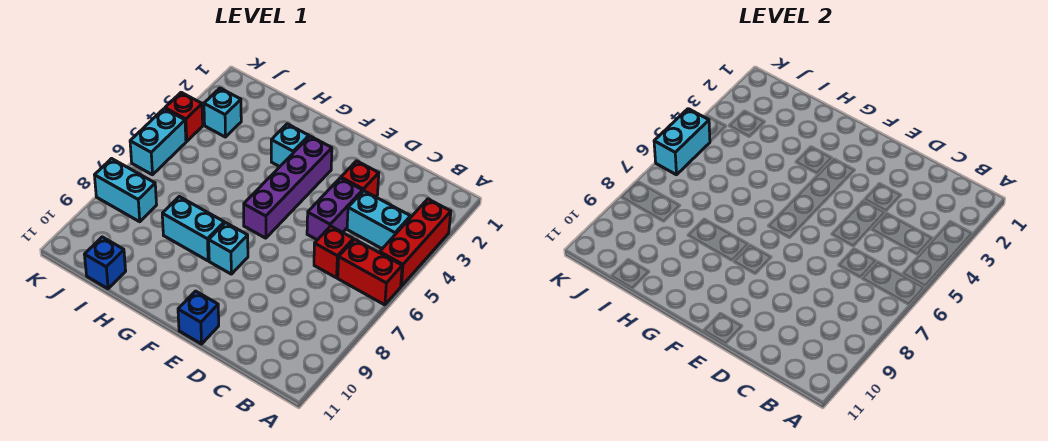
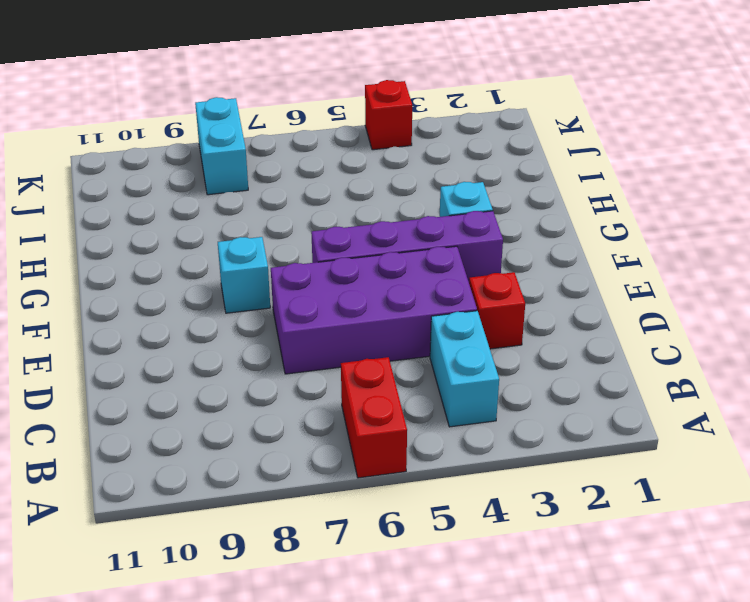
purple brick D4:E7 level 1 -> purple brick D4:D5 level 1
none -> red brick A3:A5 level 1
none -> red brick C6 level 1
none -> blue brick E11 level 1

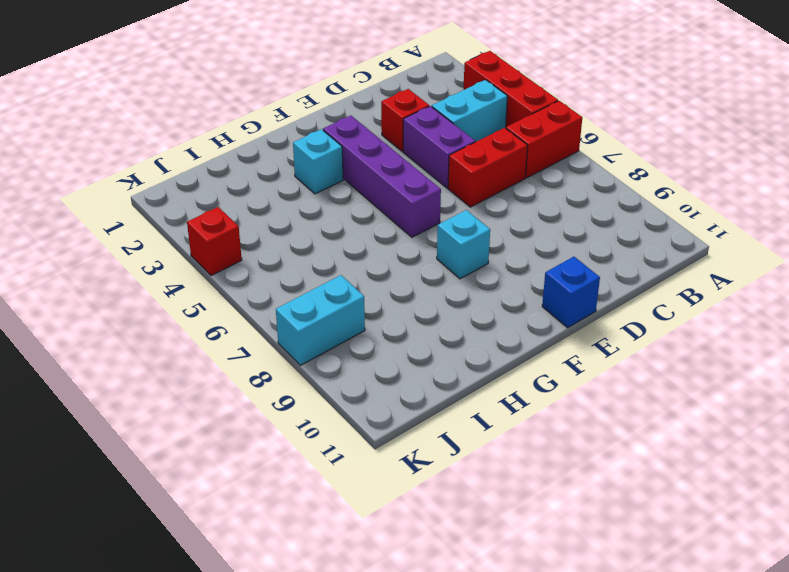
red brick C6:D6 level 1 -> red brick C6 level 1
none -> cyan brick G8:H8 level 1
none -> blue brick I11 level 1
none -> cyan brick J3 level 1

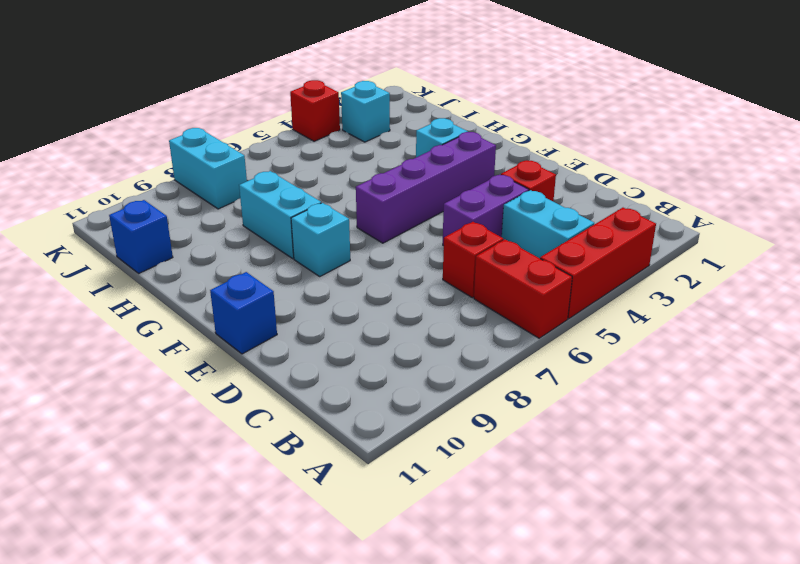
none -> cyan brick K5:K6 level 1
none -> cyan brick K5:K6 level 2

